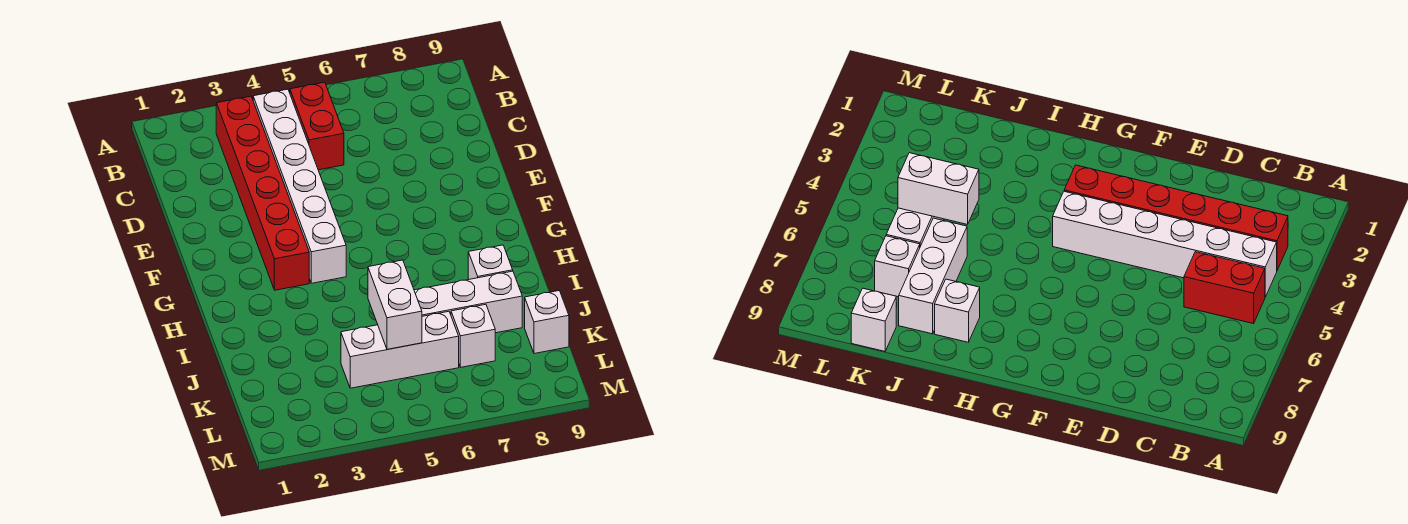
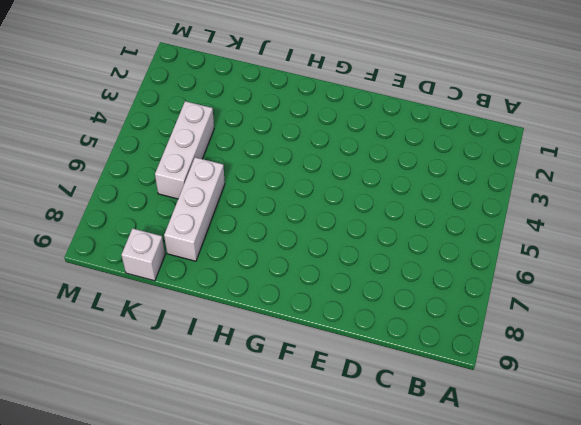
none -> red brick B3:G3 level 1
none -> white brick B4:G4 level 1

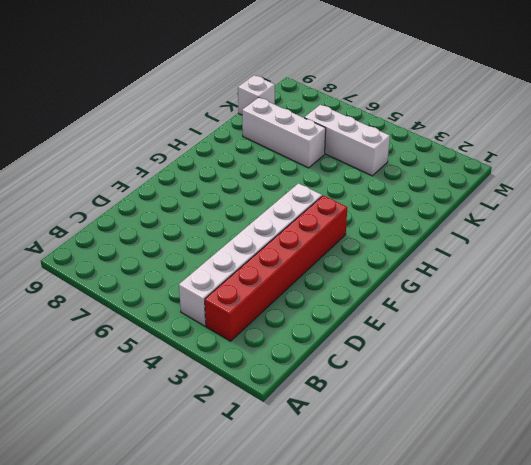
none -> red brick B5:C5 level 1
none -> white brick I8 level 1

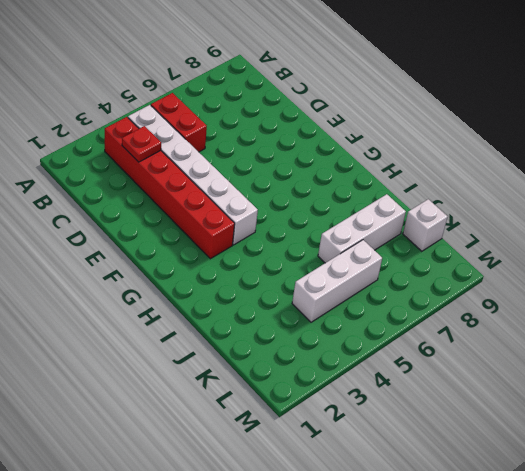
red plate C3 level 2 -> none
none -> white brick I8 level 1
none -> white brick K7 level 1

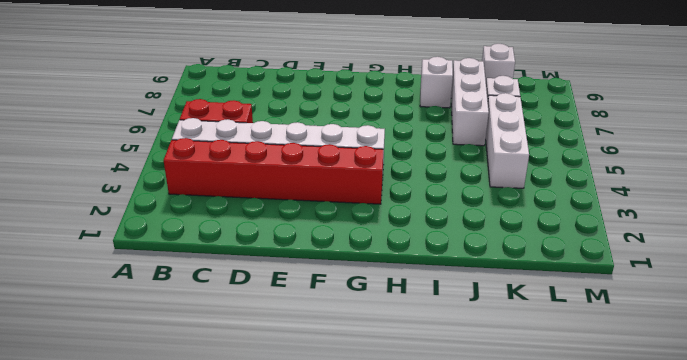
none -> white brick J5:K5 level 2

